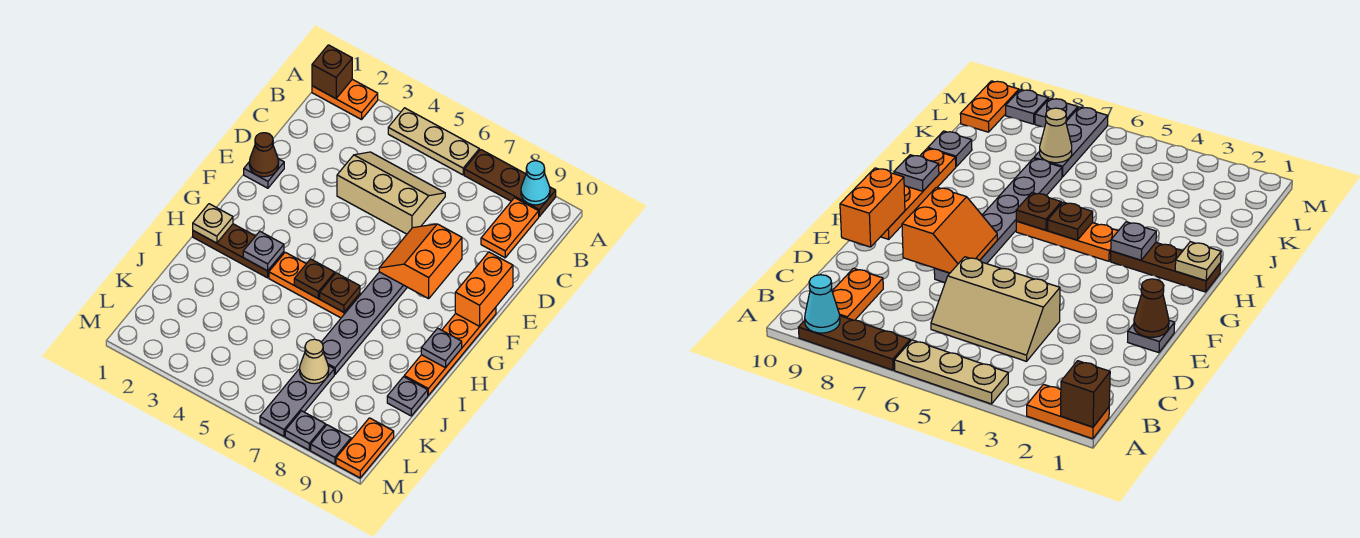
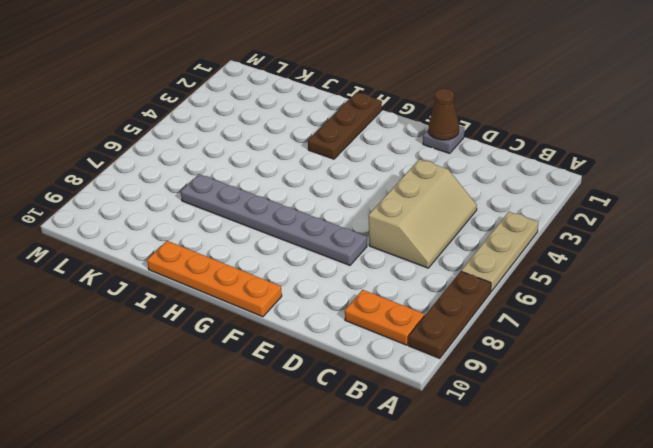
none -> orange plate A1:A2 level 1
none -> orange plate H4:H6 level 1
none -> grey plate J10 level 1

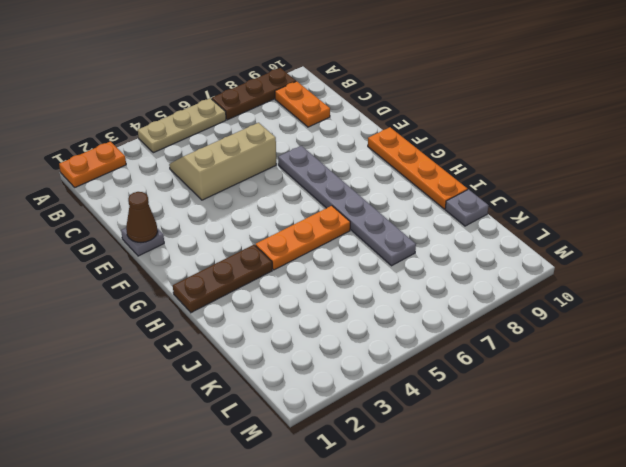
none -> grey plate K7:M7 level 1
none -> orange plate L10:M10 level 1
none -> grey plate M8 level 1

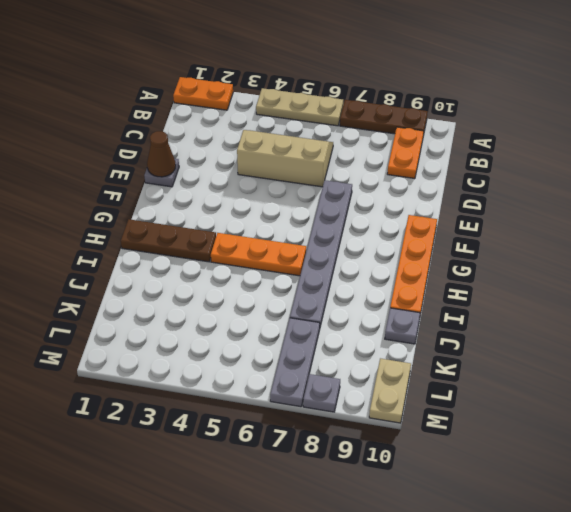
tan plate L10:M10 level 1 -> orange plate L10:M10 level 1
none -> grey plate M9 level 1
none -> brown brick A1 level 2
none -> cyan cone A9 level 2

